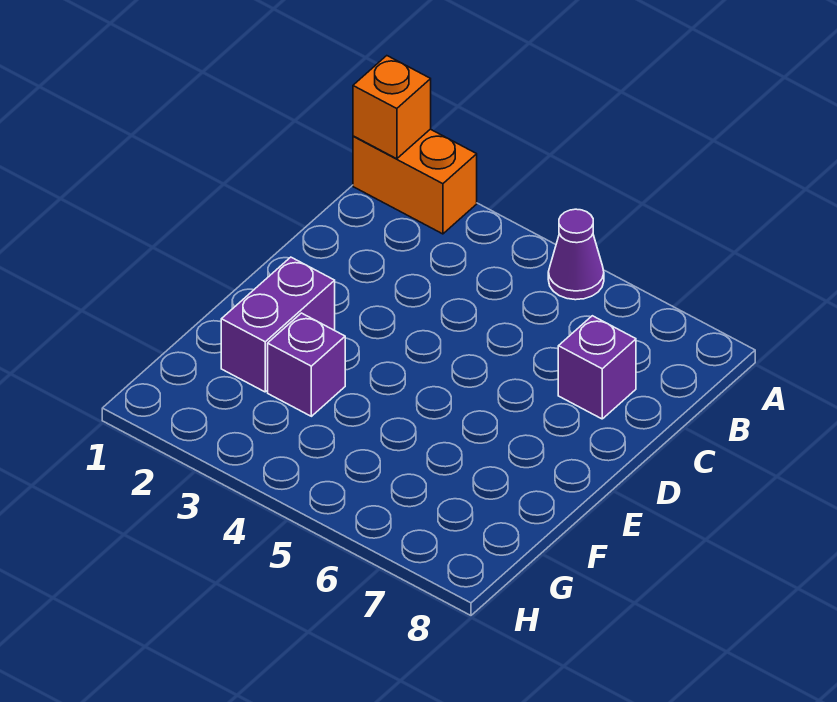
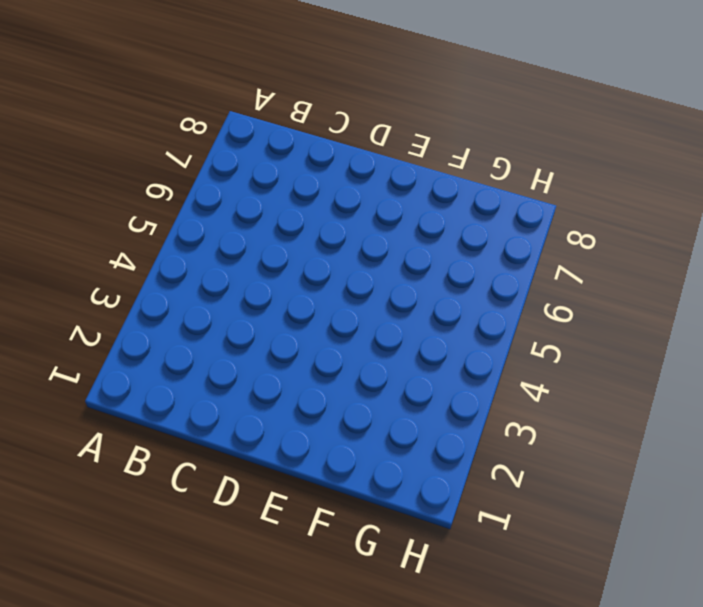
none -> orange brick A1:A2 level 1
none -> purple cone A5 level 1

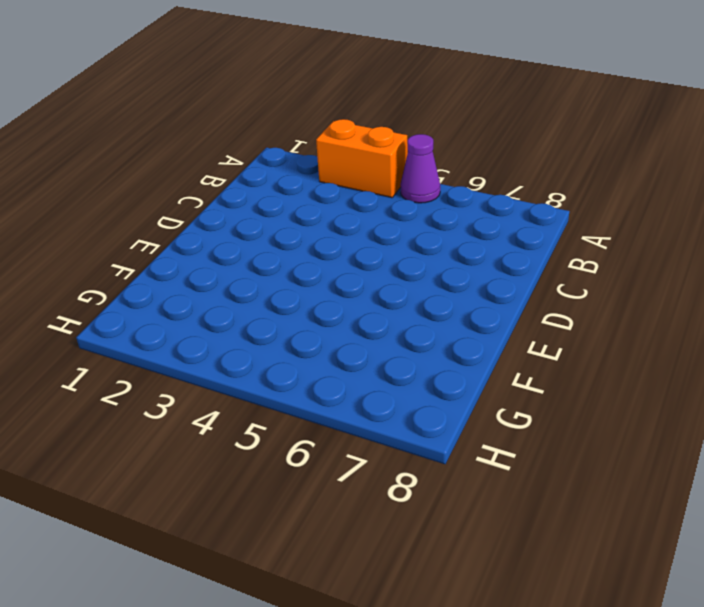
orange brick A3:A4 level 1 -> orange brick A1:A2 level 1
none -> purple brick C7 level 1
none -> purple brick E2:F2 level 1

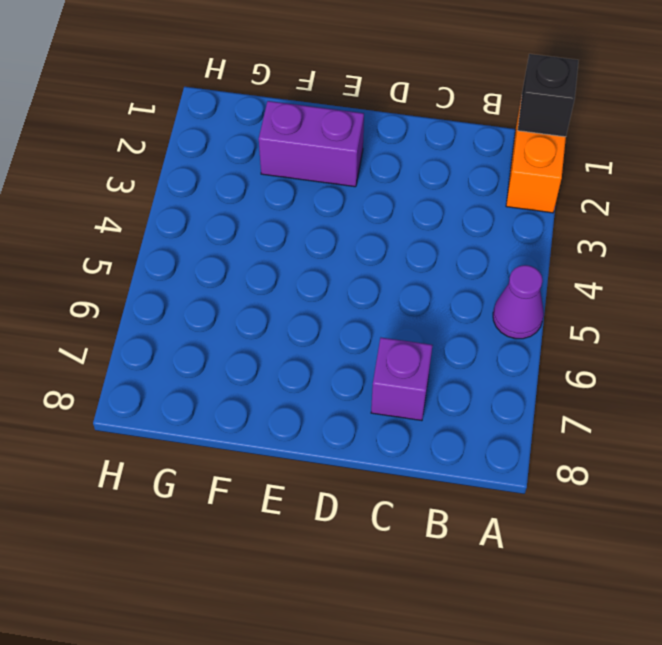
black brick A1 level 2 -> orange brick A1 level 2
none -> purple brick F3 level 1

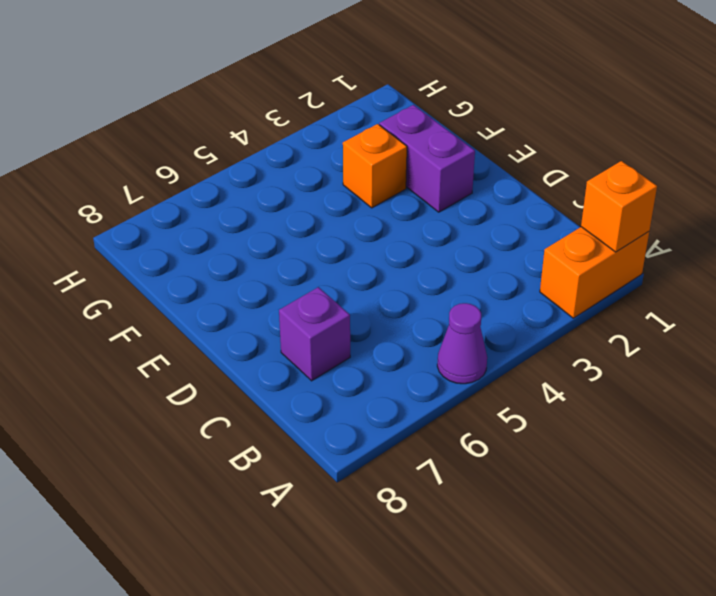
orange brick F3 level 1 -> purple brick F3 level 1

